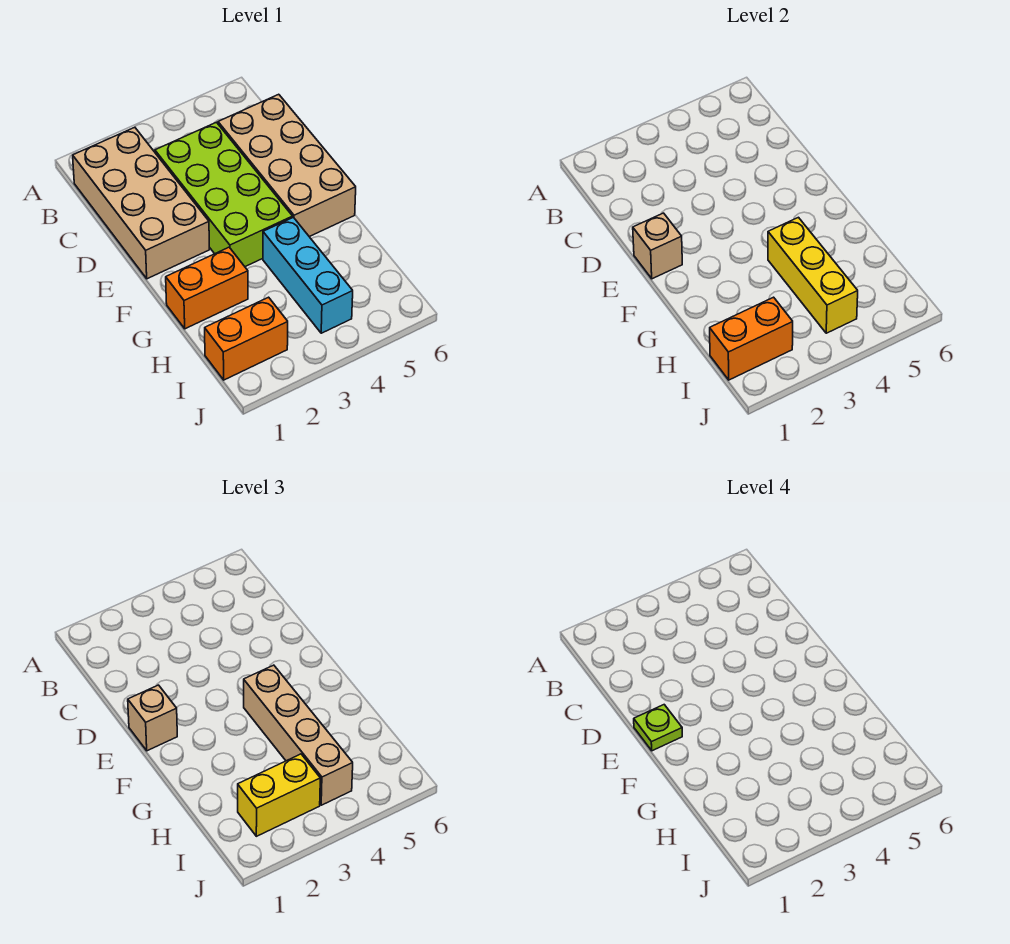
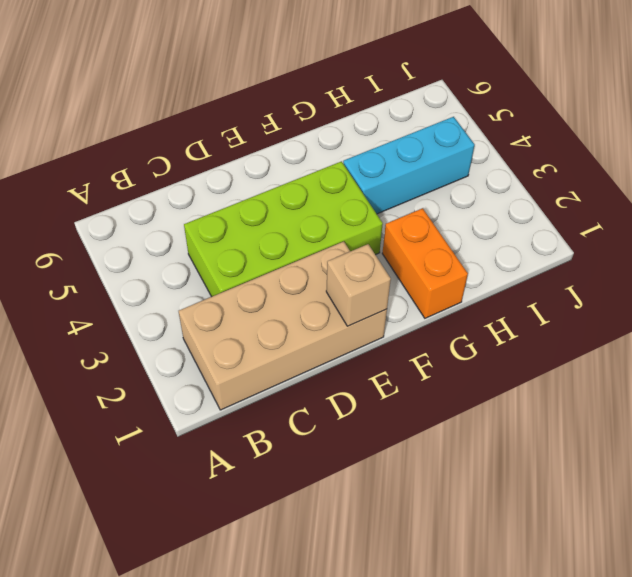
none -> tan brick C5:F6 level 1
none -> orange brick I1:I2 level 1
none -> yellow brick G4:I4 level 2

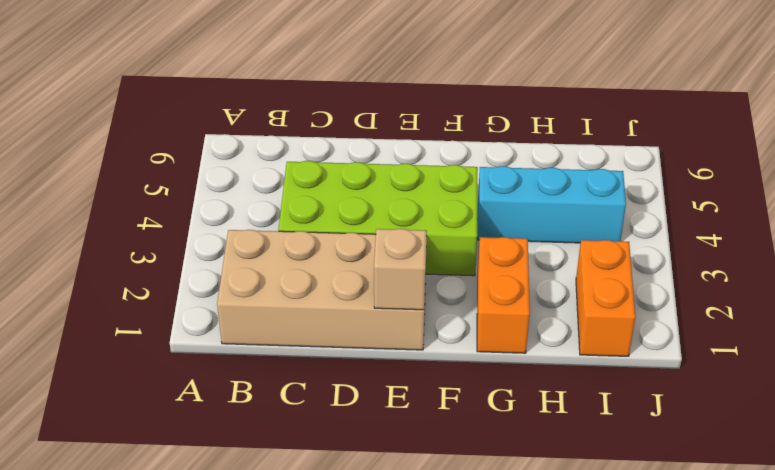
none -> tan brick C5:F6 level 1
none -> yellow brick G4:I4 level 2
none -> orange brick I1:I2 level 2

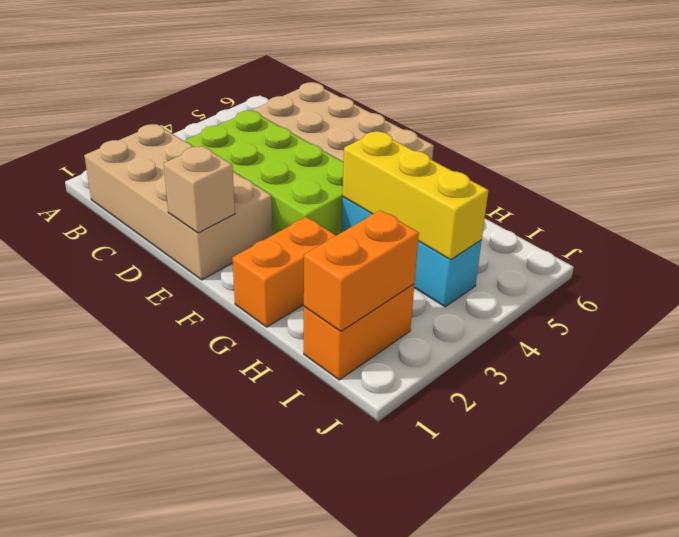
none -> tan brick E1 level 3
none -> tan brick F4:I4 level 3
none -> yellow brick I2:I3 level 3

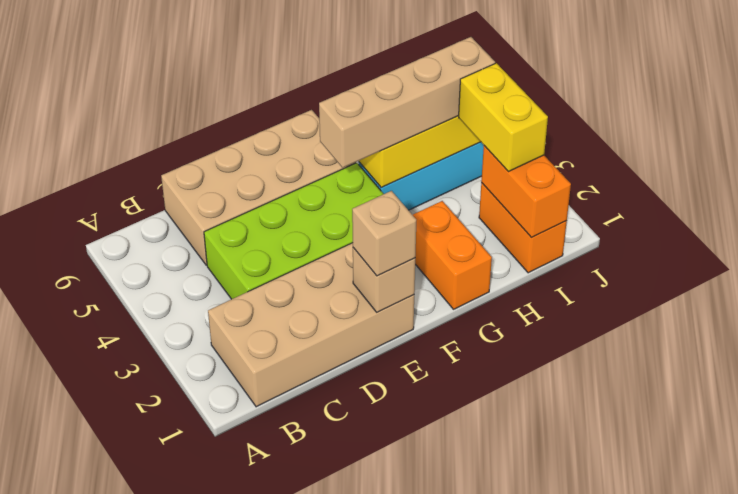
none -> lime plate E1 level 4

